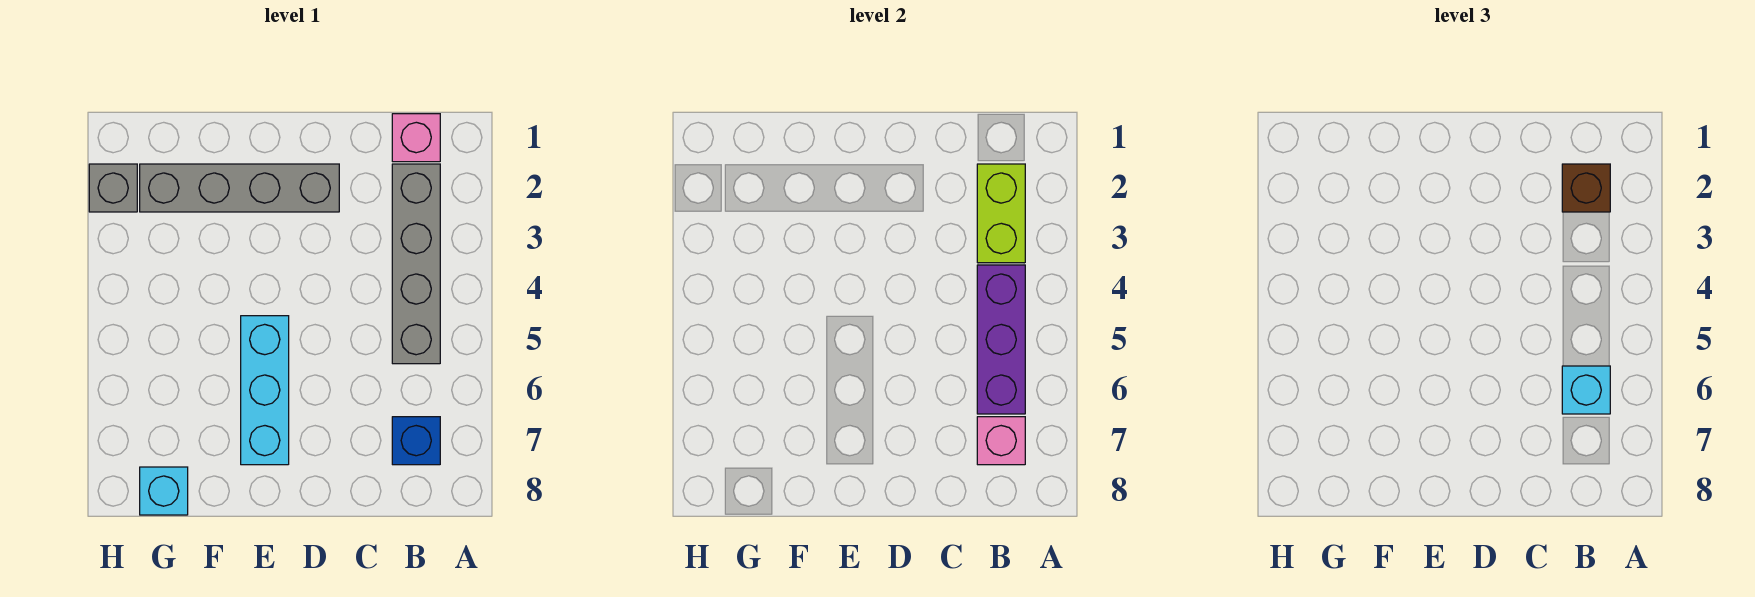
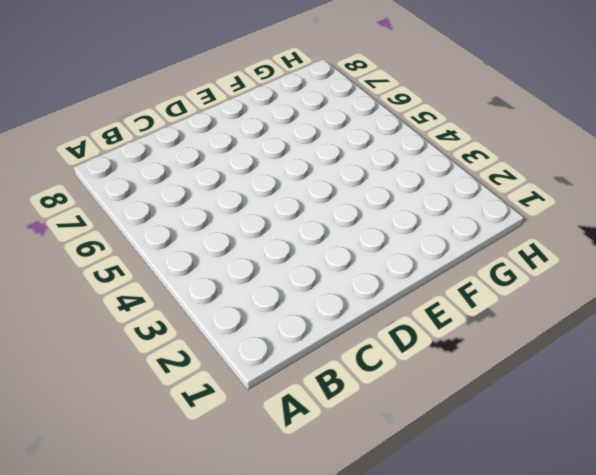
none -> pink brick B1 level 1
none -> grey brick B2:B5 level 1
none -> blue brick B7 level 1

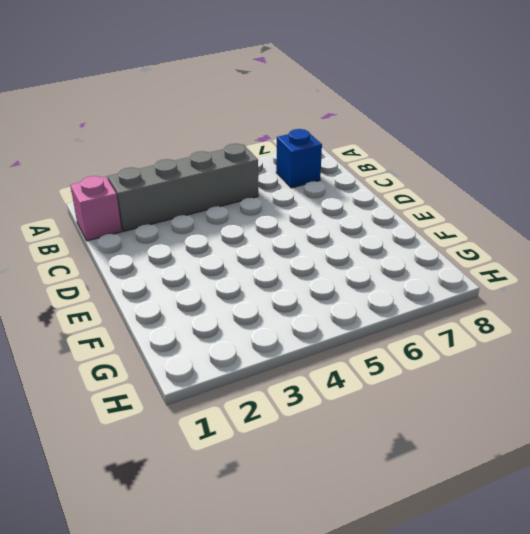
none -> grey brick D2:G2 level 1
none -> cyan brick E5:E7 level 1
none -> cyan brick G8 level 1

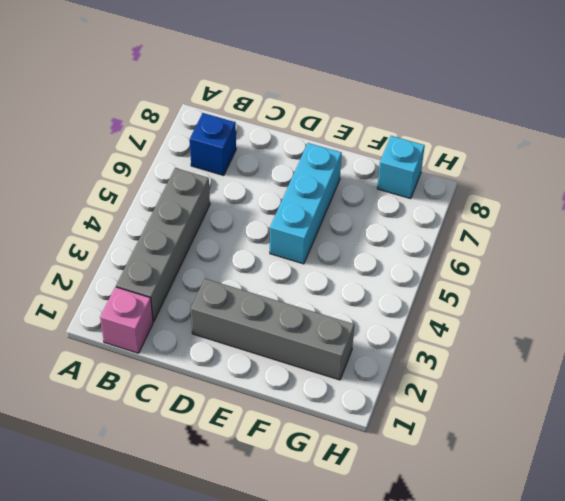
none -> grey brick H2 level 1
none -> lime brick B2:B3 level 2
none -> purple brick B4:B6 level 2

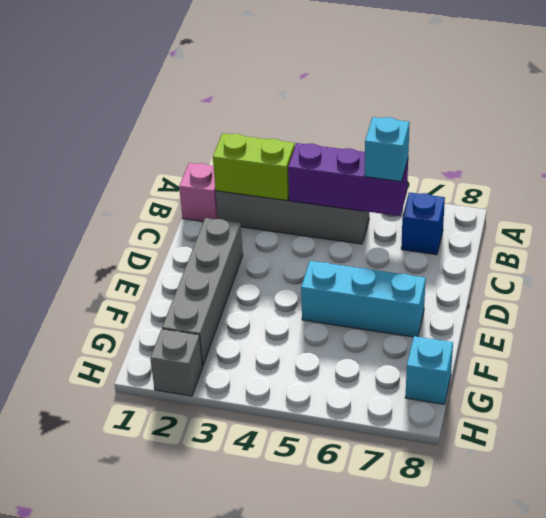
none -> pink brick B7 level 2
none -> brown brick B2 level 3

